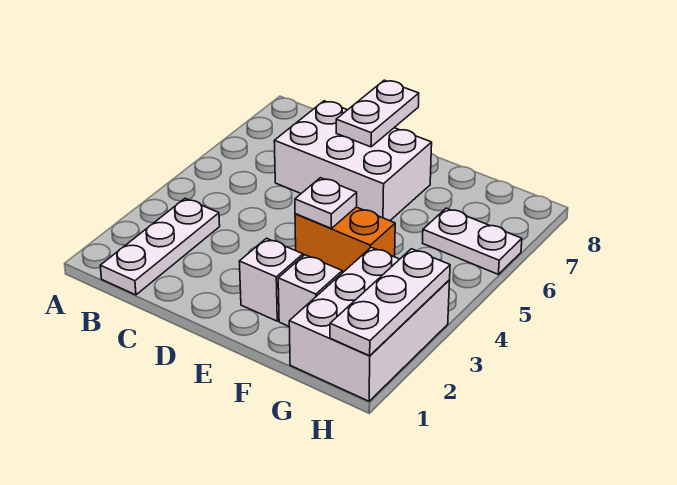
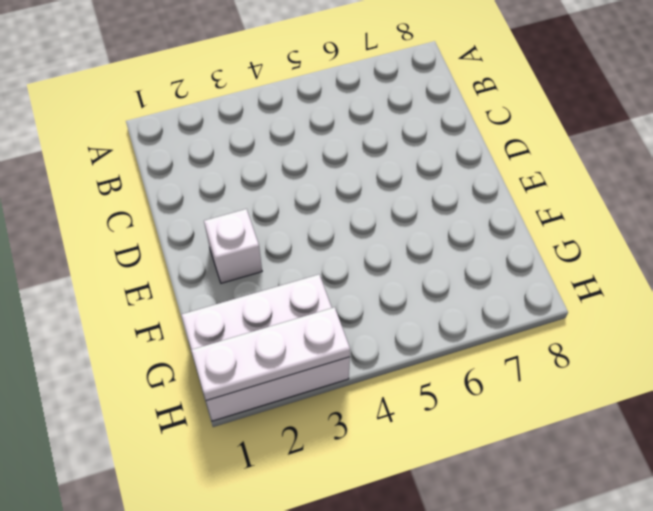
none -> white plate B1:B3 level 1
none -> white brick C6:E7 level 1

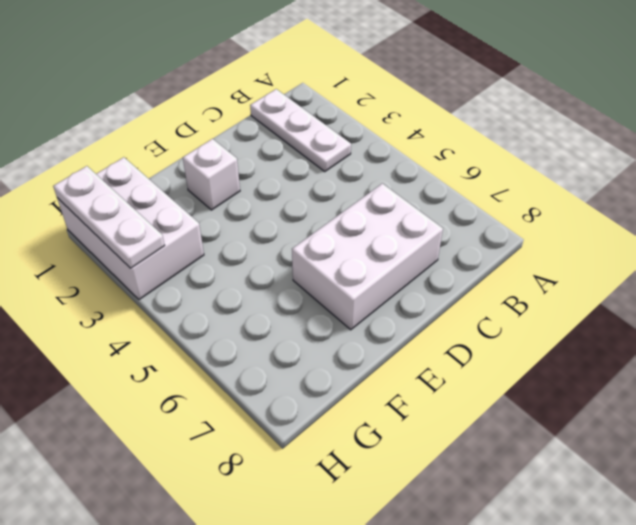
none -> orange brick E4:F4 level 1
none -> white brick F2 level 1

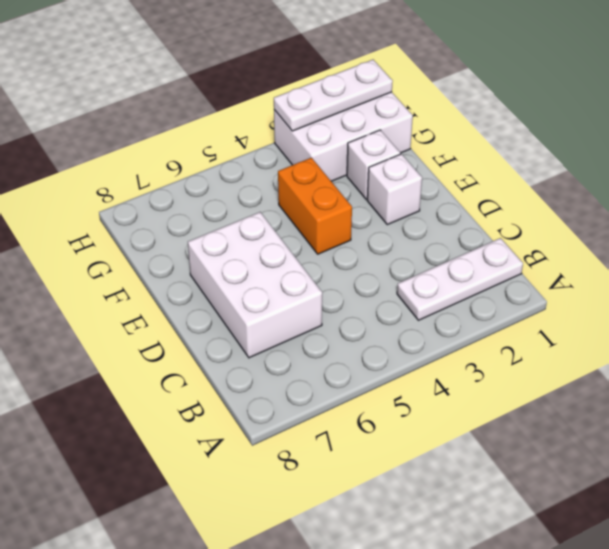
none -> white plate G6:H6 level 1
none -> white plate D7:D8 level 2

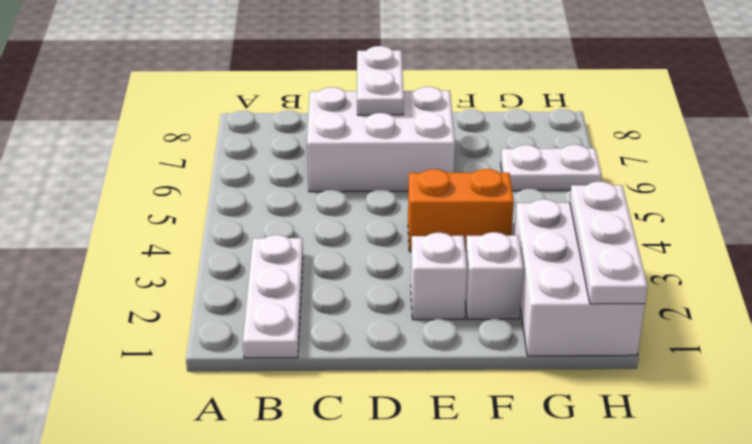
none -> white plate E4 level 2

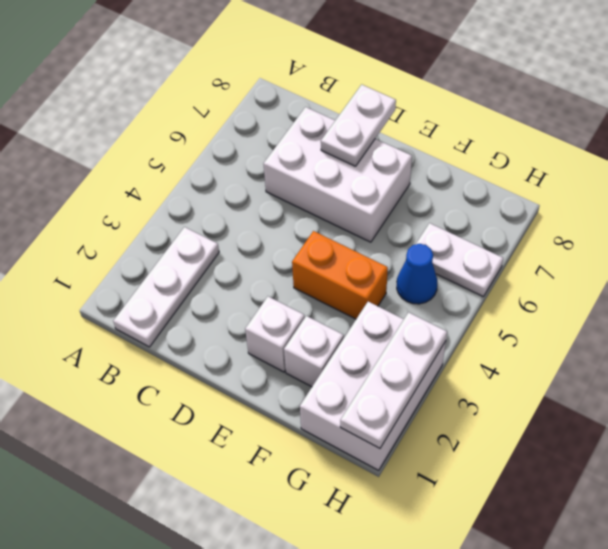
blue cone G5 level 1 -> none
none -> white plate E4 level 2

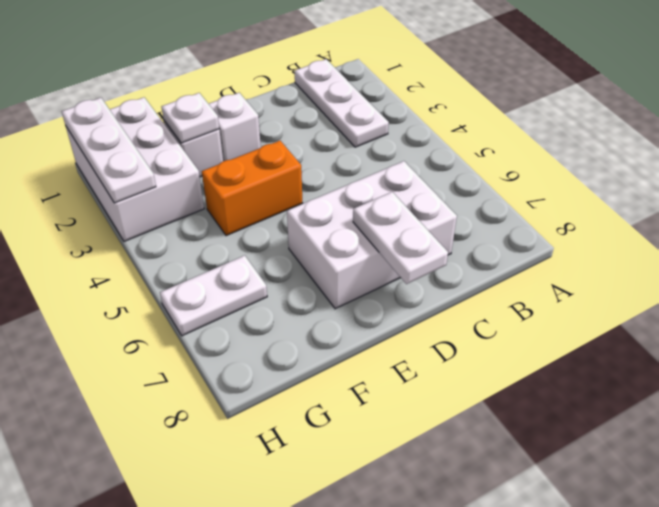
white plate F2 level 2 -> white plate E4 level 2

